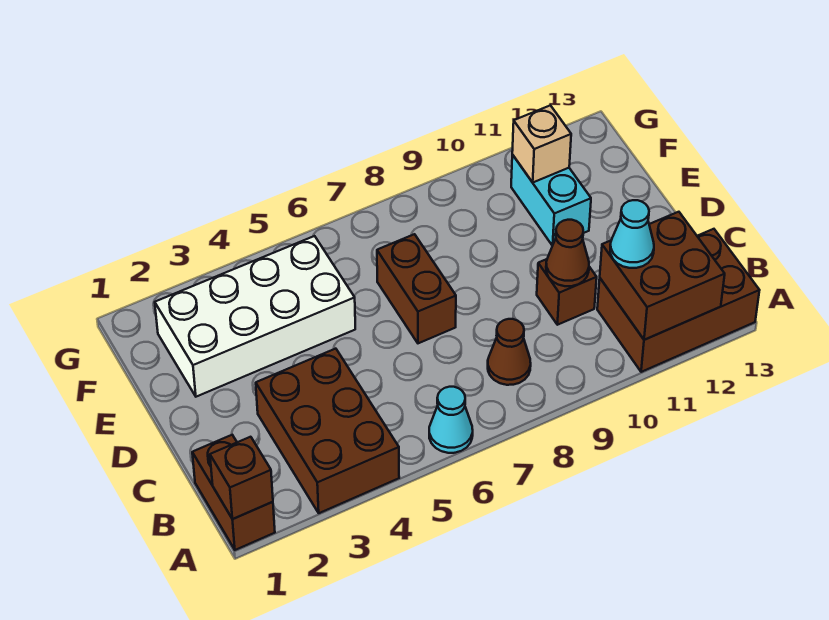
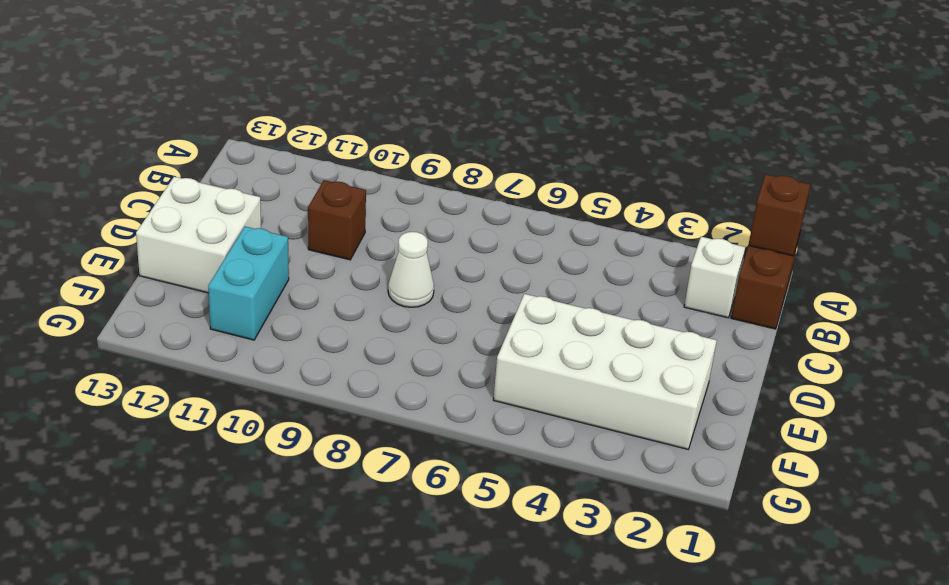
white brick B2 level 1 -> none
white cone D8 level 1 -> none
white brick D12:E13 level 1 -> none
none -> brown brick A3:C4 level 1
none -> cyan cone A6 level 1
none -> brown brick A11:B13 level 1

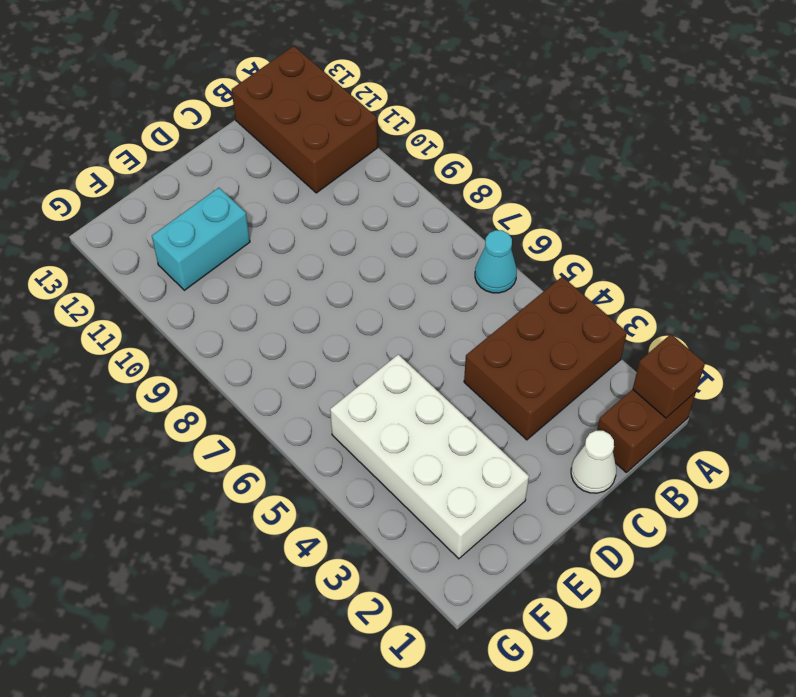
white cone C1 level 1 -> none
none -> brown cone B8 level 1
none -> brown brick C10 level 1
none -> brown brick D7:E7 level 1

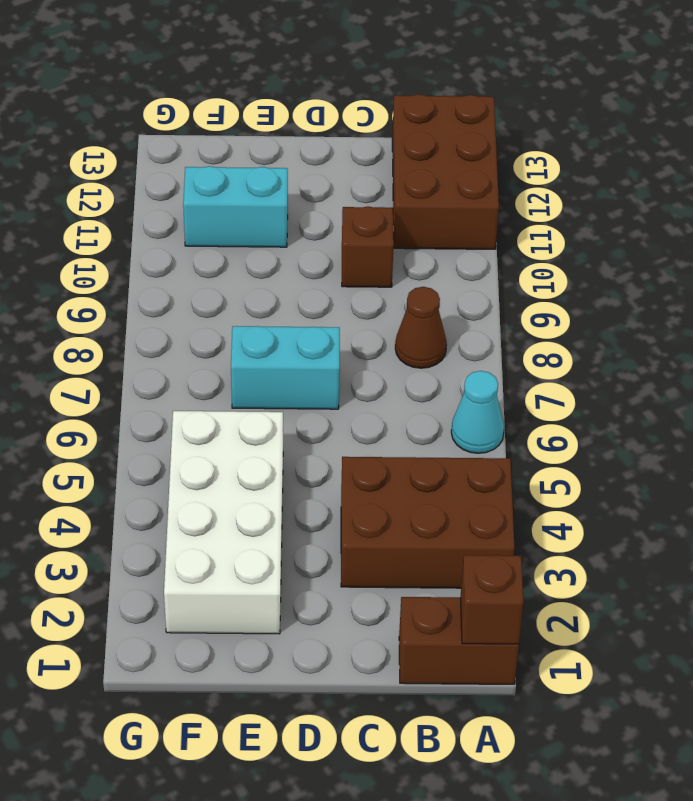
cyan brick D7:E7 level 1 -> brown brick D7:E7 level 1
none -> brown brick A11:B12 level 2
none -> brown cone C10 level 2
none -> tan brick F11 level 2

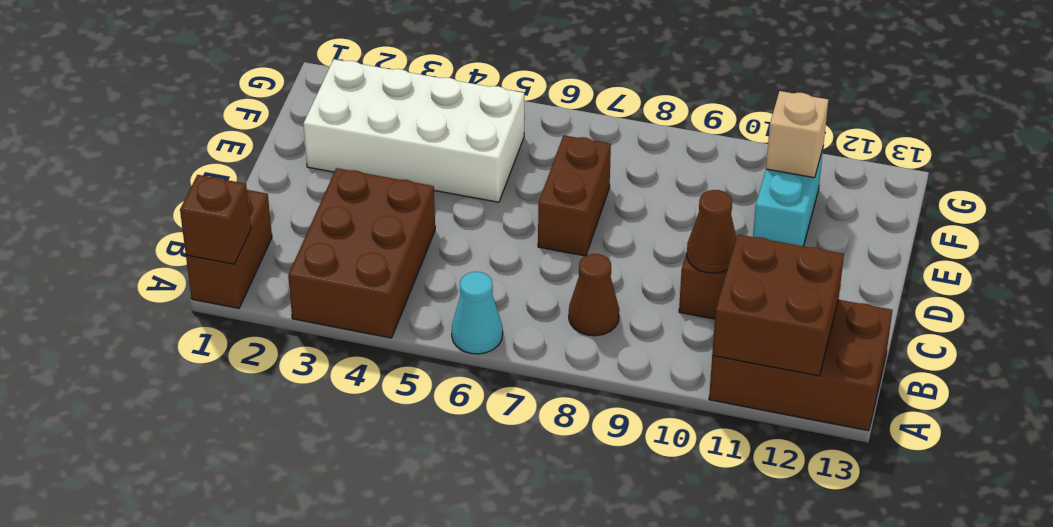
none -> cyan cone B11 level 3

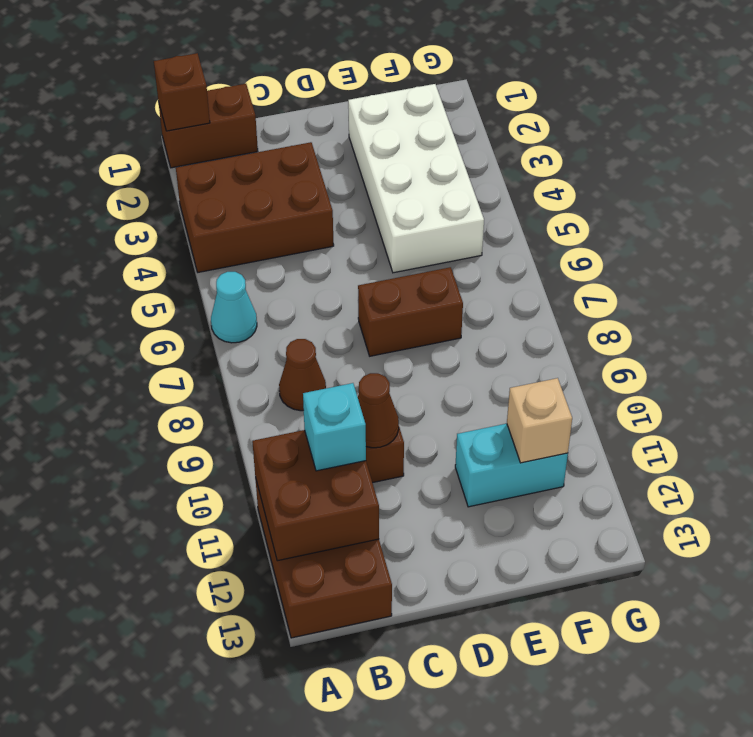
cyan brick B11 level 3 -> cyan cone B11 level 3

